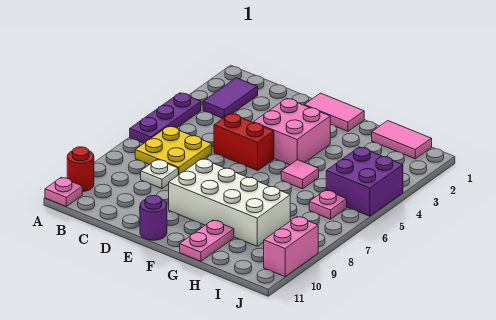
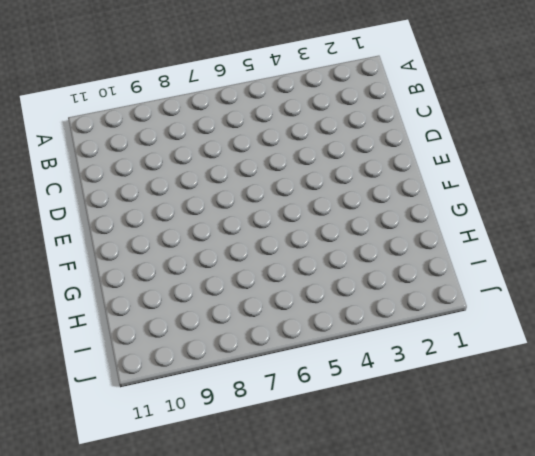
none -> purple plate A4:A6 level 1
none -> red round brick A10 level 1
none -> pink plate A11 level 1

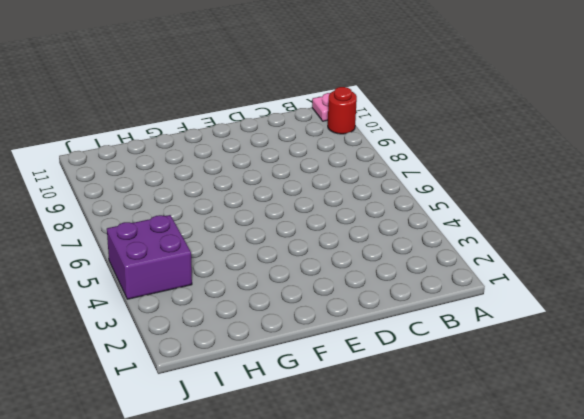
none -> purple plate A4:A6 level 1
none -> purple tile B2:B3 level 1
none -> yellow plate B6:C7 level 1

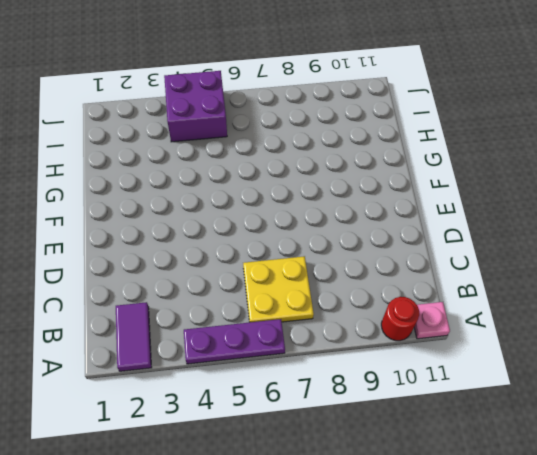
purple tile A2:B2 level 1 -> purple tile B2:B3 level 1
none -> white plate C8 level 1
none -> red brick D5:E5 level 1
none -> pink tile E1:F1 level 1

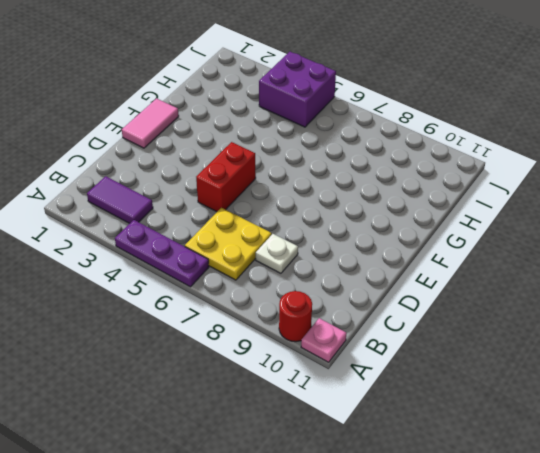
none -> pink brick E3:F4 level 1
none -> white brick E8:H9 level 1
none -> purple round brick E11 level 1

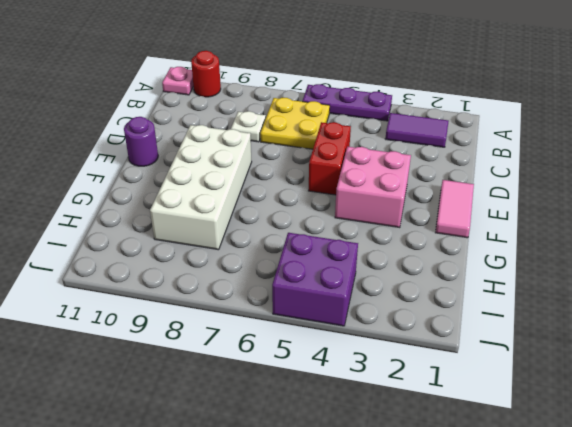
none -> pink tile G5 level 1
none -> pink plate G10:G11 level 1
none -> pink tile H1:I1 level 1

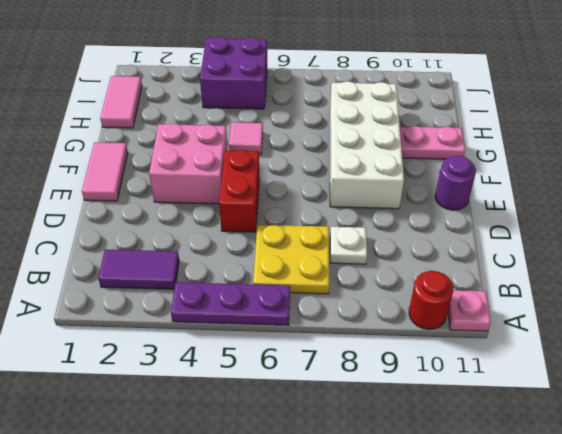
none -> pink plate I6 level 1
none -> pink brick J9:J10 level 1

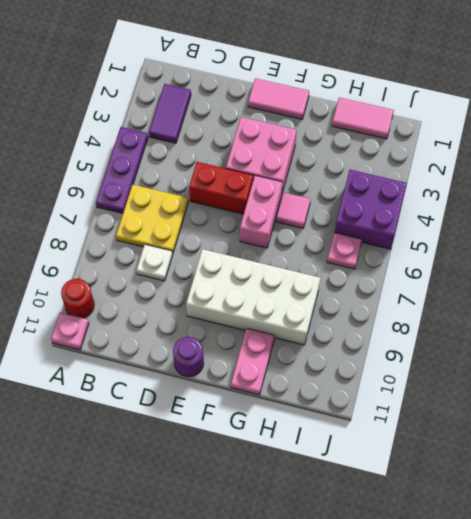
pink brick F5:F6 level 1 -> pink brick J9:J10 level 1

